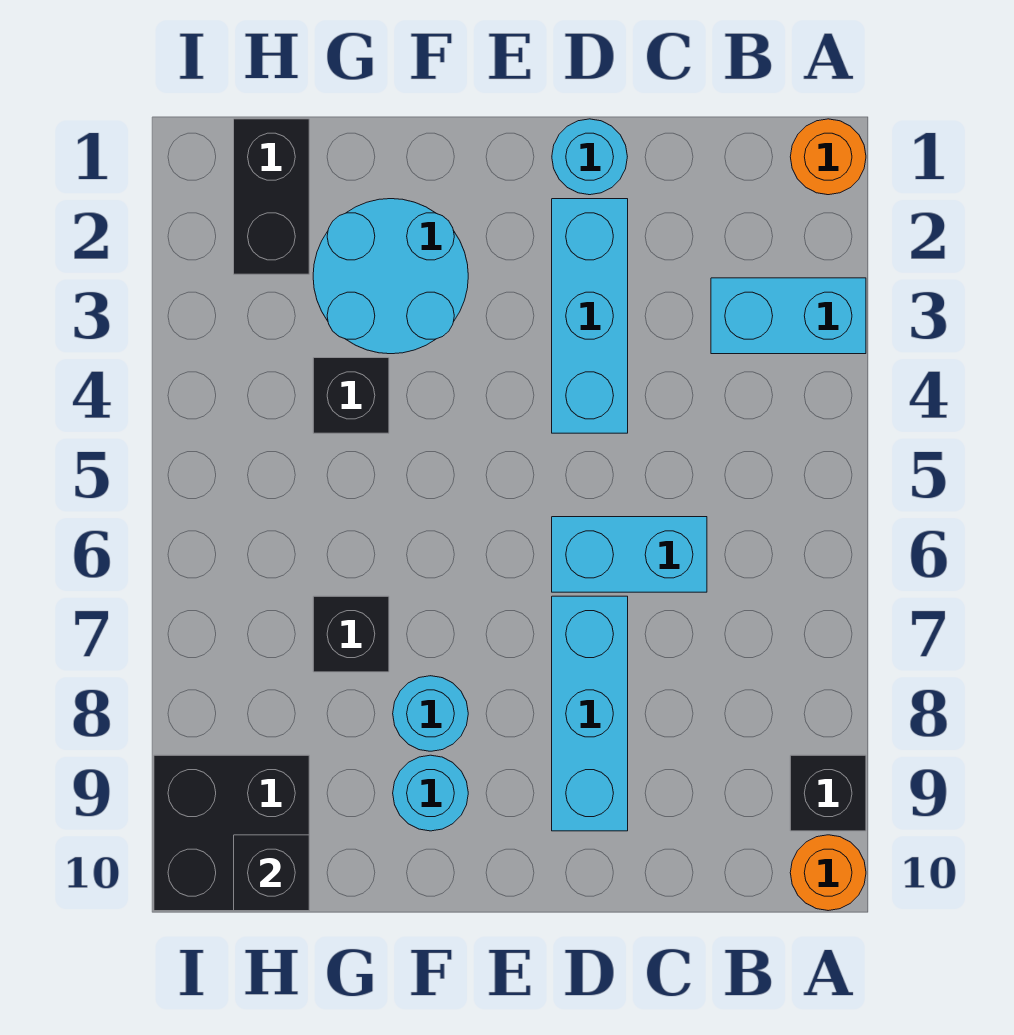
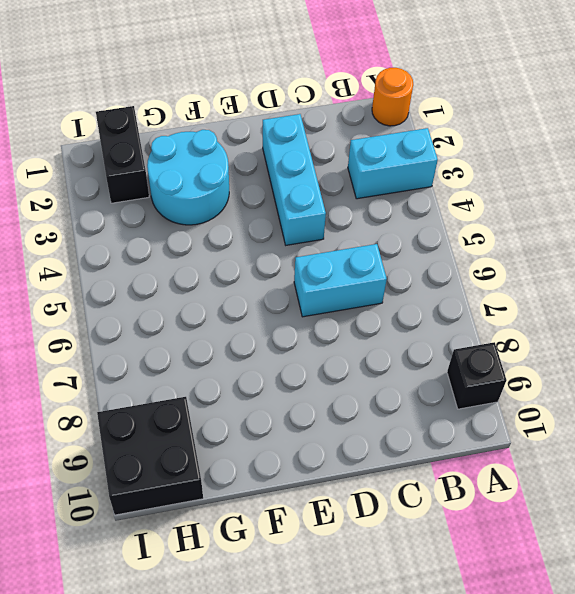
none -> orange round brick A10 level 1
none -> cyan round brick D1 level 1
none -> cyan brick D7:D9 level 1

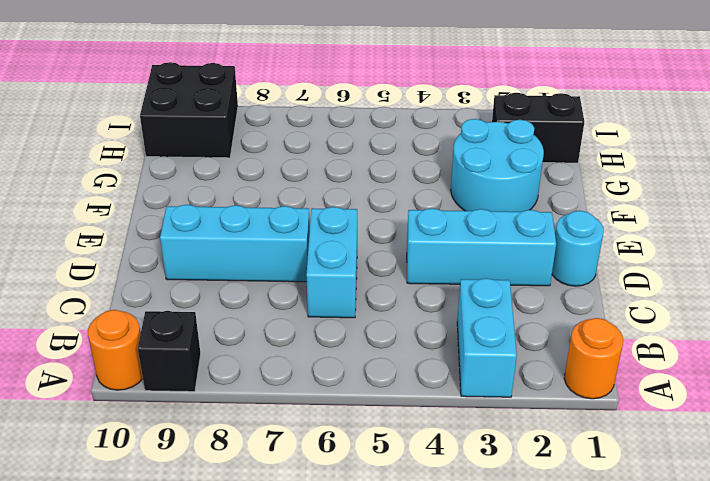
none -> cyan round brick F8 level 1
none -> cyan round brick F9 level 1
none -> black brick G4 level 1

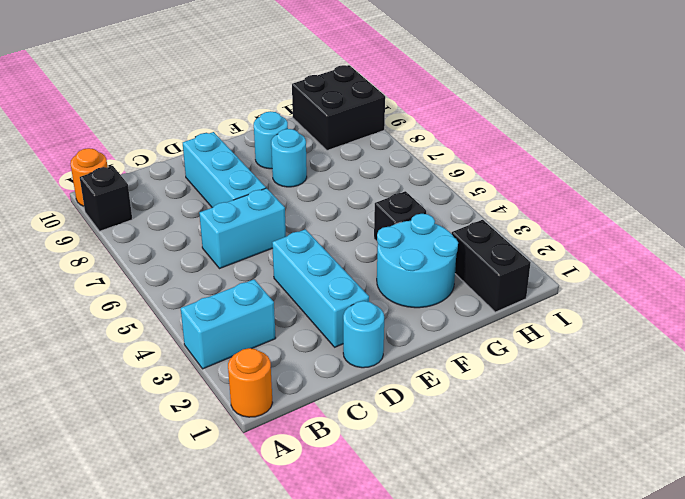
none -> black brick G7 level 1
none -> black brick H10 level 2

